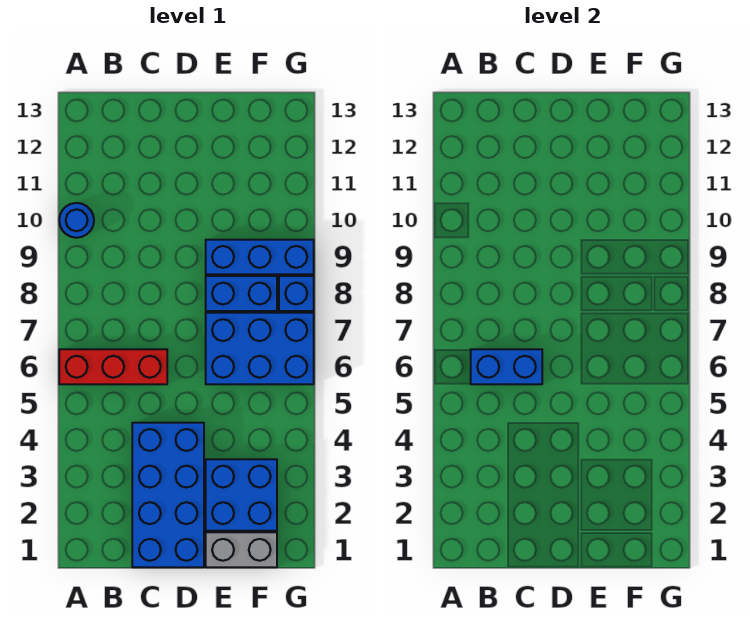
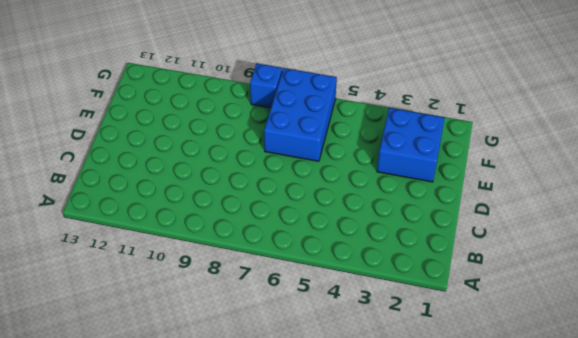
none -> red brick A6:C6 level 1
none -> blue round brick A10 level 1

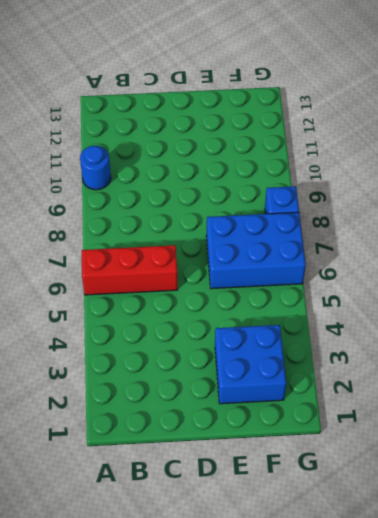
none -> blue brick C1:D4 level 1
none -> grey brick E1:F1 level 1

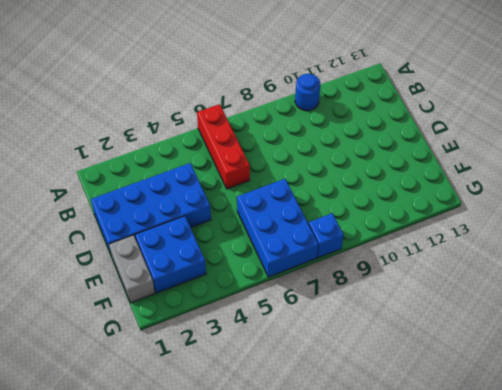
none -> blue brick E8:F8 level 1
none -> blue brick E9:G9 level 1

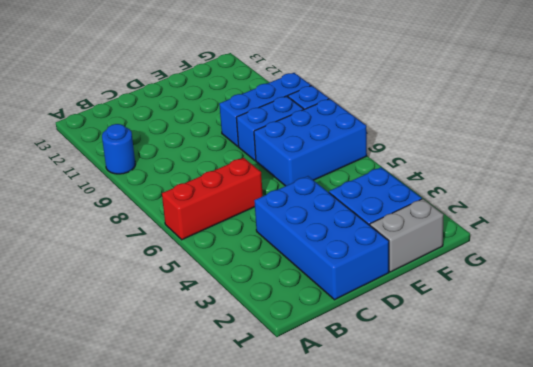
none -> blue brick B6:C6 level 2

